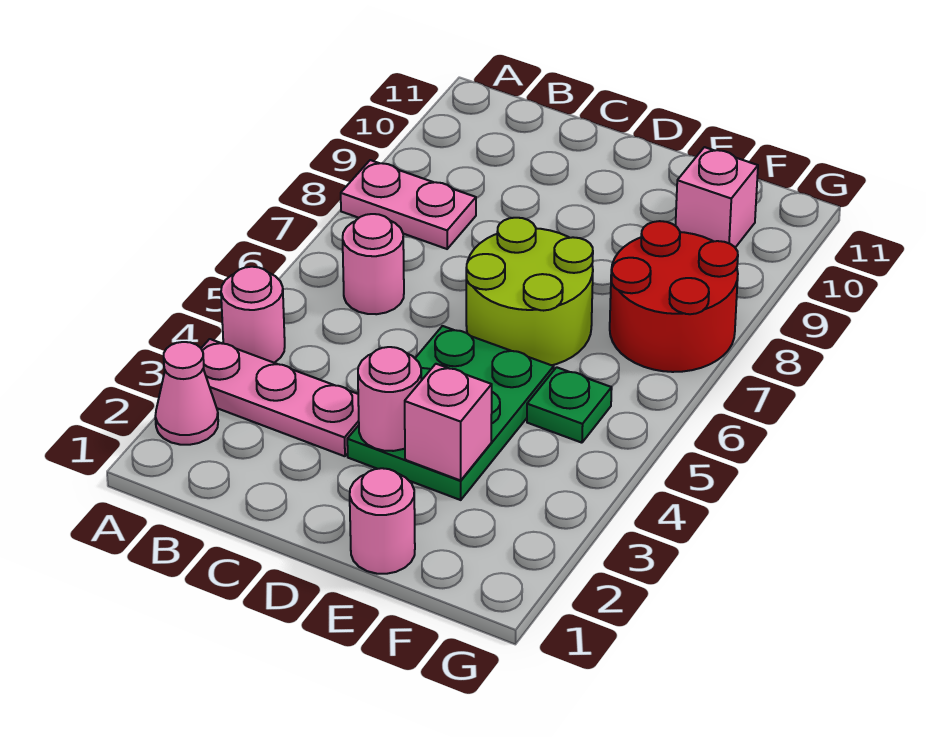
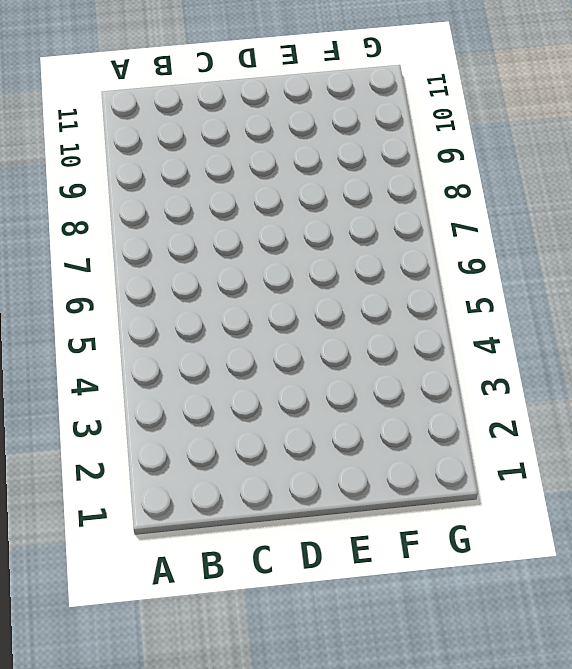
none -> pink cone A2 level 1
none -> pink plate A3:C3 level 1
none -> pink round brick A4 level 1

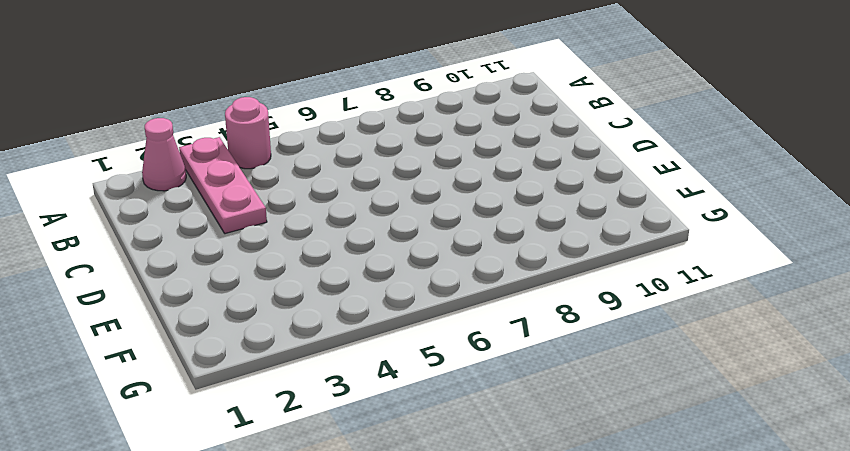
none -> pink plate A8:B8 level 1
none -> pink round brick B6 level 1
none -> green plate D3:E5 level 1

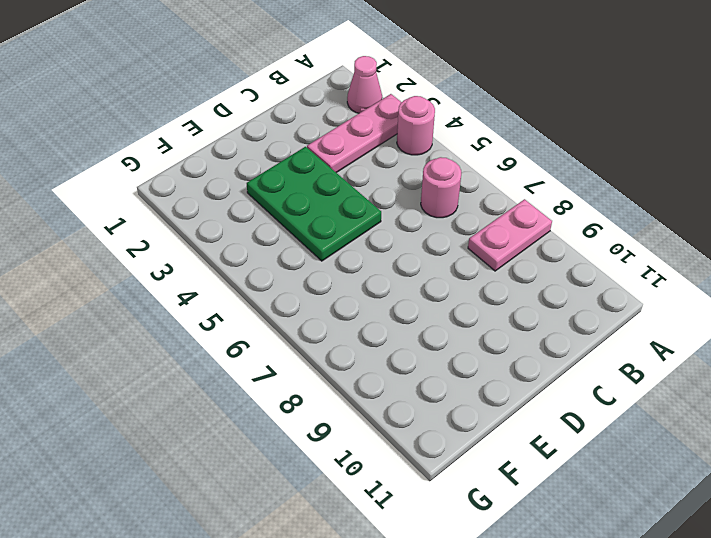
none -> lime round brick D6:E7 level 1
none -> pink round brick E1 level 1
none -> green plate F5 level 1

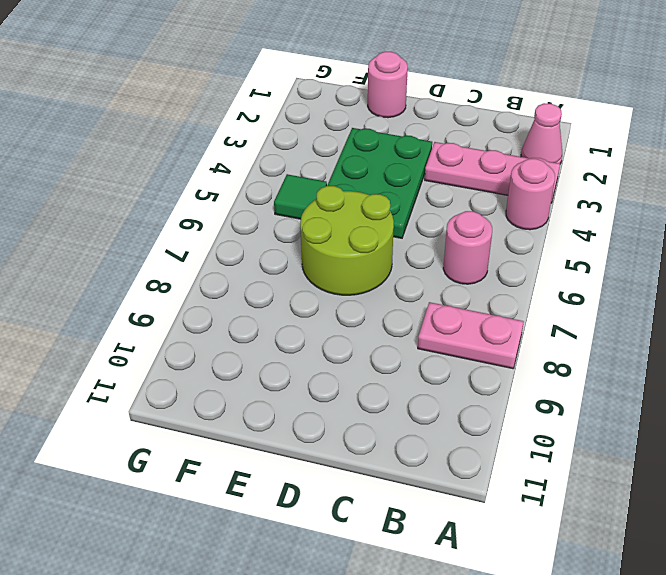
green tile F5 level 1 -> green plate F5 level 1
none -> red round brick F7:G8 level 1
none -> pink brick F10 level 1
none -> pink round brick D3 level 2

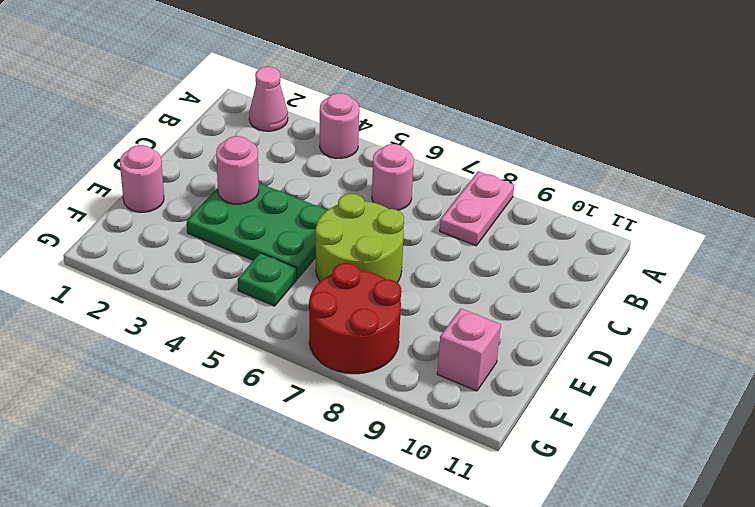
none -> pink plate A3:C3 level 1
none -> pink brick E3 level 2

